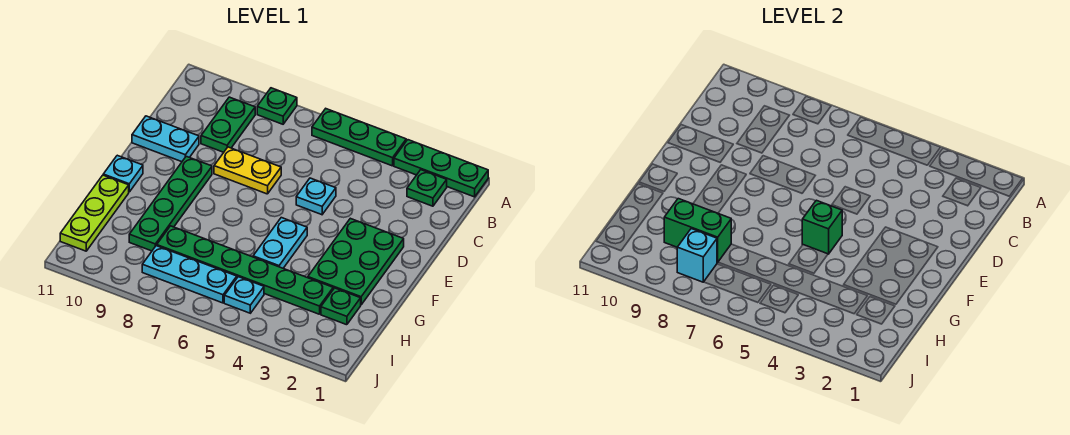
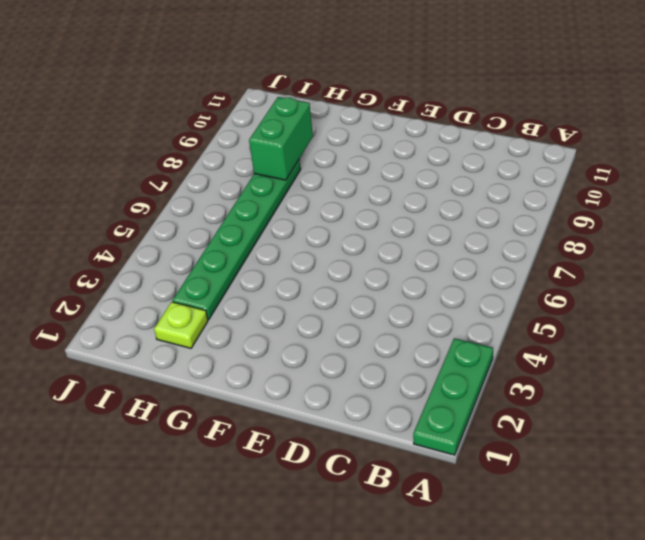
lime plate H2 level 1 -> green plate H2 level 1
none -> green plate A4:A6 level 1
none -> green plate A8 level 1
none -> green plate B2 level 1

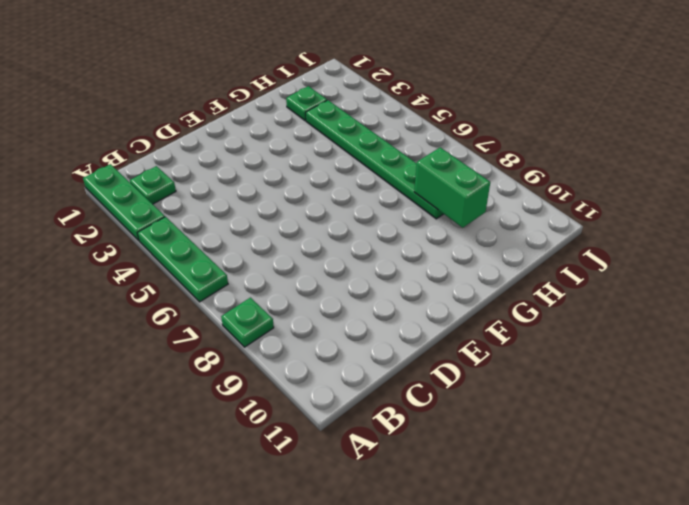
none -> green plate B9:C9 level 1
none -> cyan plate D5 level 1
none -> yellow plate D7:D8 level 1

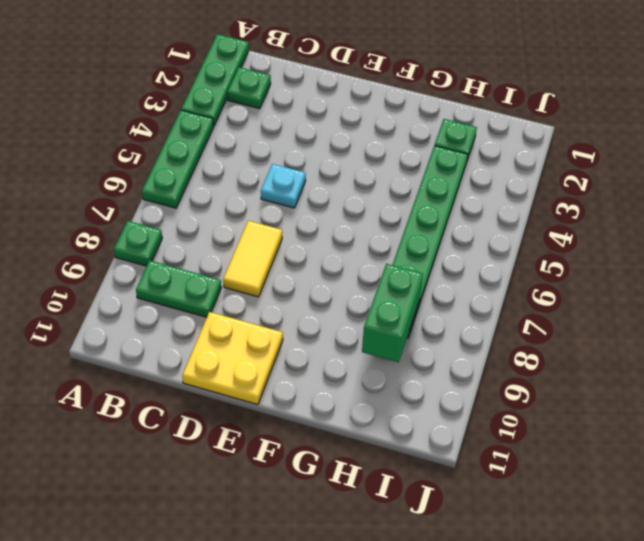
yellow tile D7:D8 level 1 -> yellow plate D7:D8 level 1
yellow plate D10:E11 level 1 -> cyan plate D10:D11 level 1
none -> green plate E2:G3 level 1
none -> green plate E9:H9 level 1
none -> cyan plate F5:G5 level 1

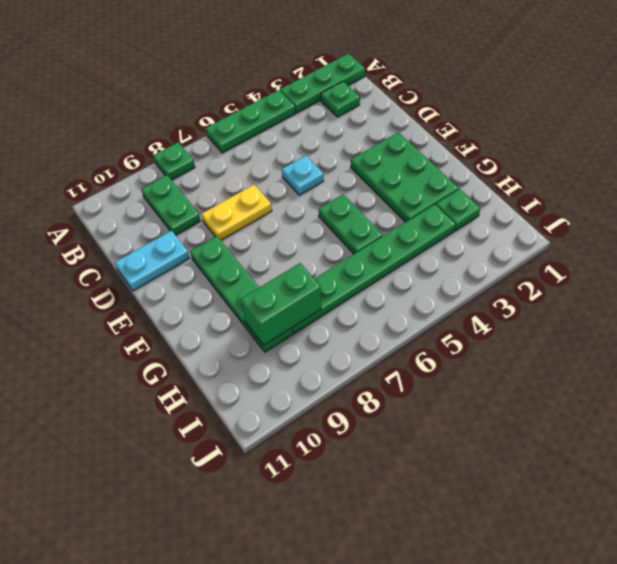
green plate F5:G5 level 1 -> cyan plate F5:G5 level 1
none -> cyan plate F11 level 1
none -> lime plate G11:I11 level 1
none -> cyan plate I5 level 1

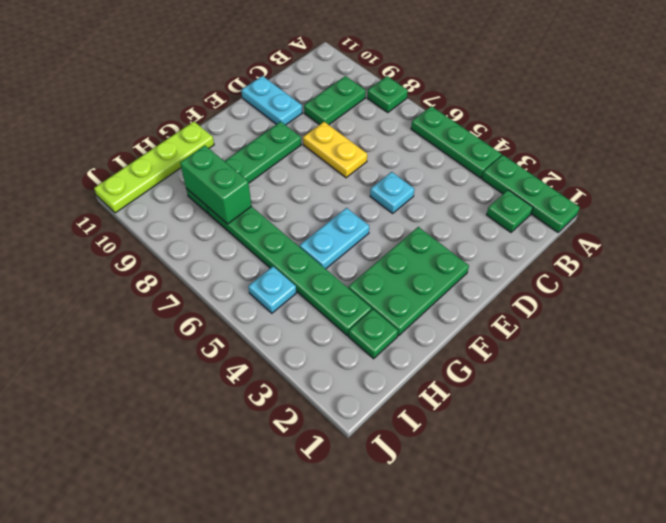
lime plate G11:J11 level 1 -> lime plate G11:I11 level 1
none -> cyan plate F11 level 1
none -> cyan plate I6:I8 level 1
none -> green brick F5 level 2

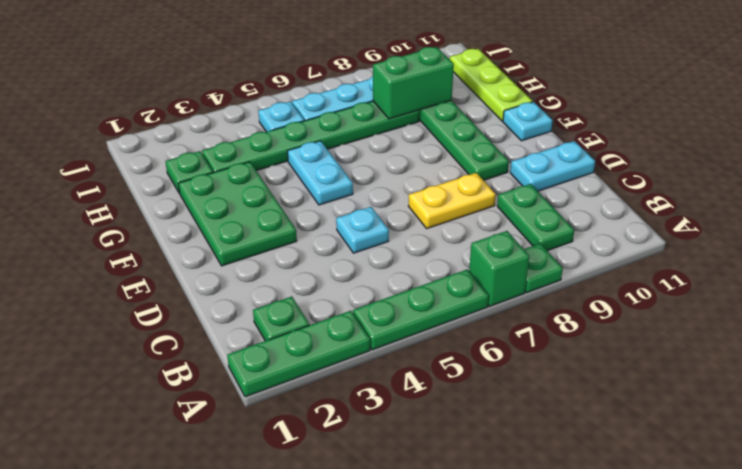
green brick A7 level 1 -> green brick F5 level 2
none -> cyan brick I8 level 2

